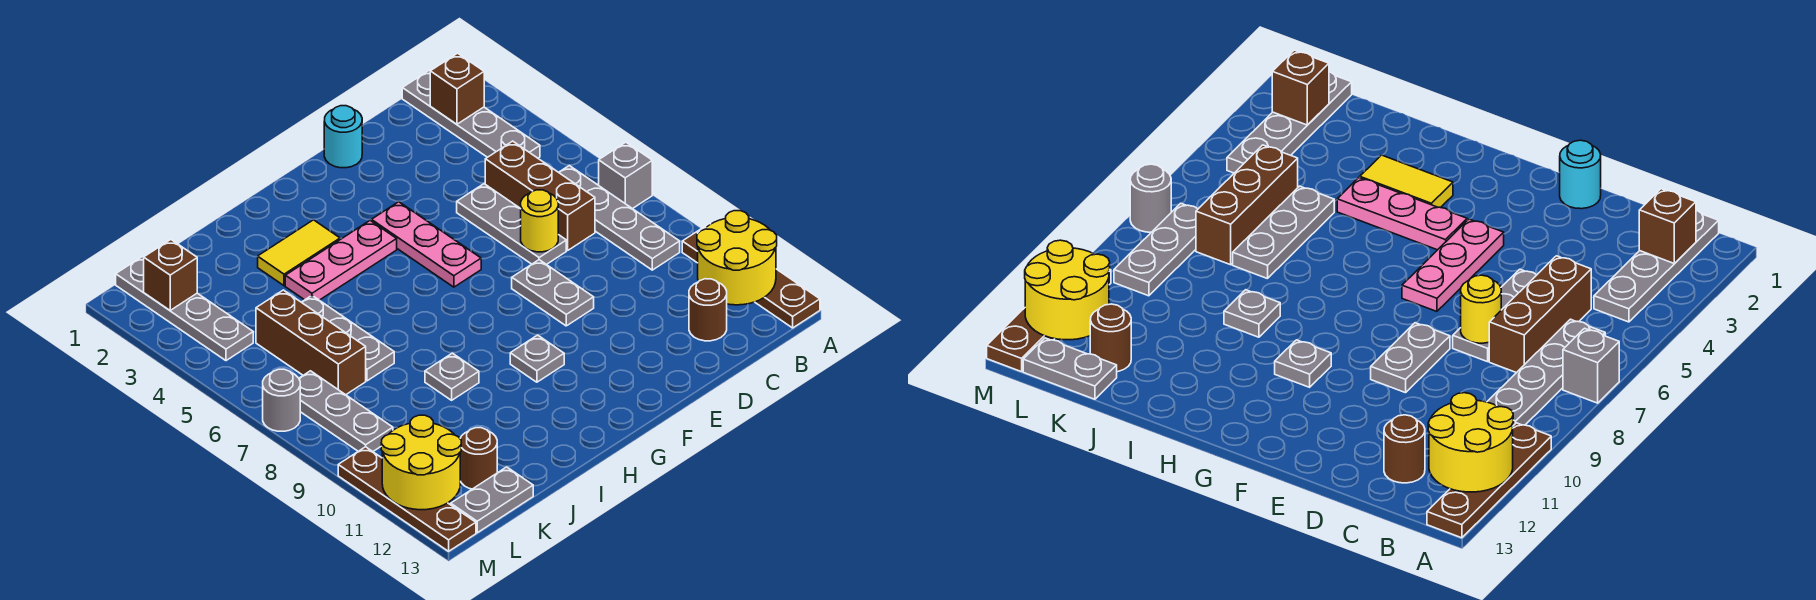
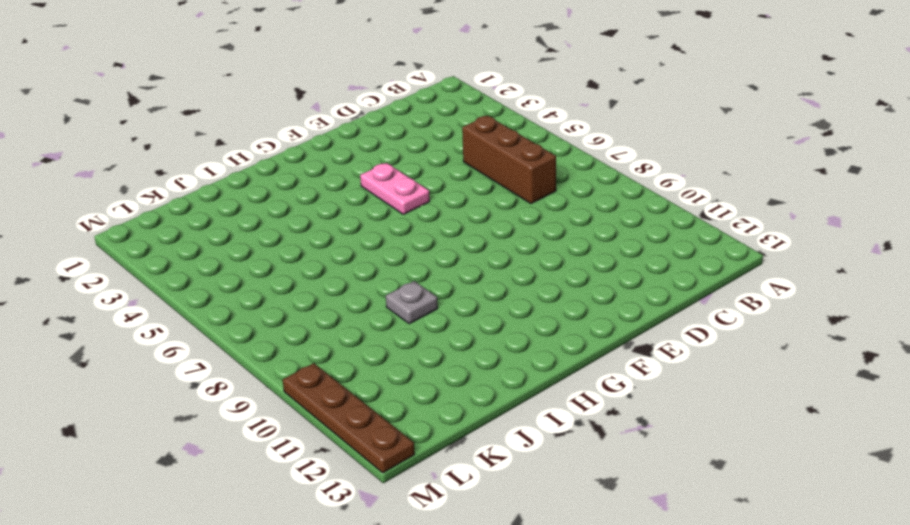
pink plate F4:F5 level 1 -> pink plate F4:F6 level 1
none -> grey brick A7 level 1
none -> brown plate A10:A13 level 1
none -> grey plate B1:B4 level 1

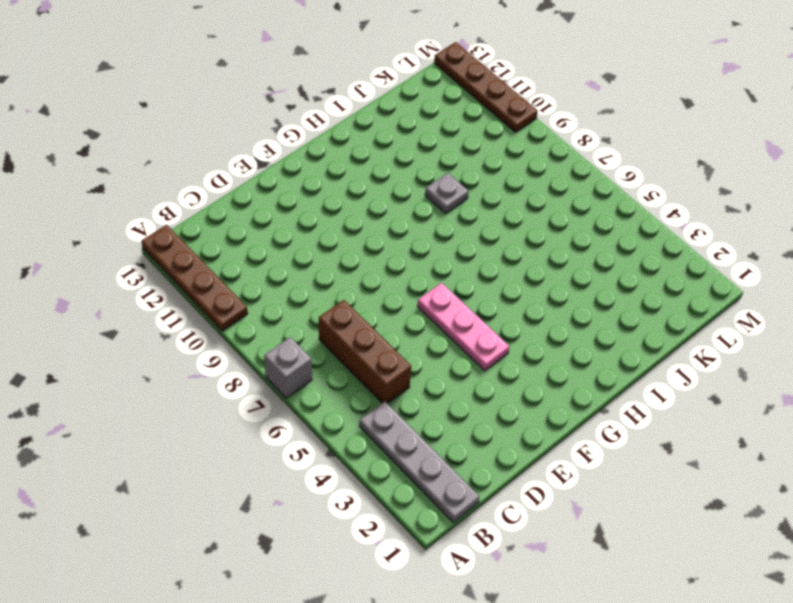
none -> grey plate B6:B9 level 1
none -> brown round brick C12 level 1
none -> grey plate D5:D7 level 1

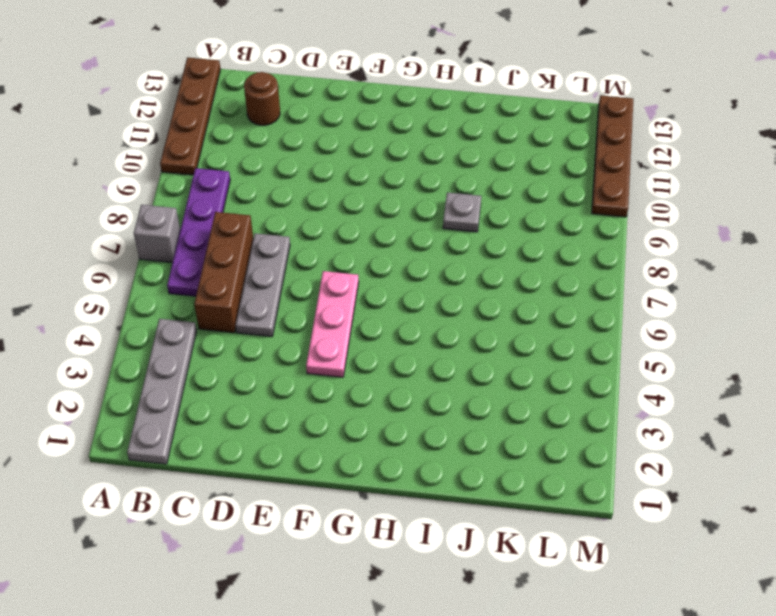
purple plate B6:B9 level 1 -> grey plate B6:B9 level 1
none -> cyan round brick E1 level 1
none -> grey plate E8:E9 level 1
none -> pink plate G4:I4 level 1

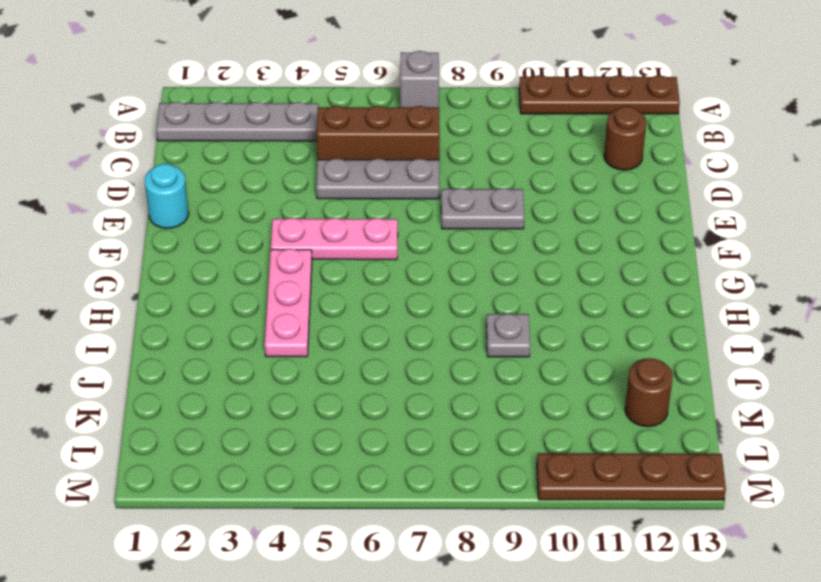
none -> grey plate B6:B9 level 1
none -> grey plate G10 level 1
none -> yellow tile H3:I3 level 1

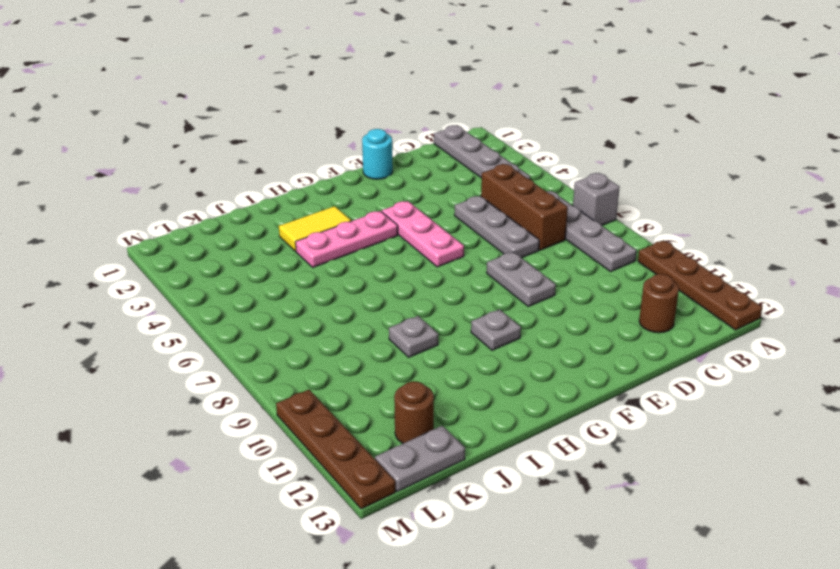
none -> grey plate J5:J7 level 1
none -> brown brick K5:K7 level 1
none -> grey plate L1:L4 level 1

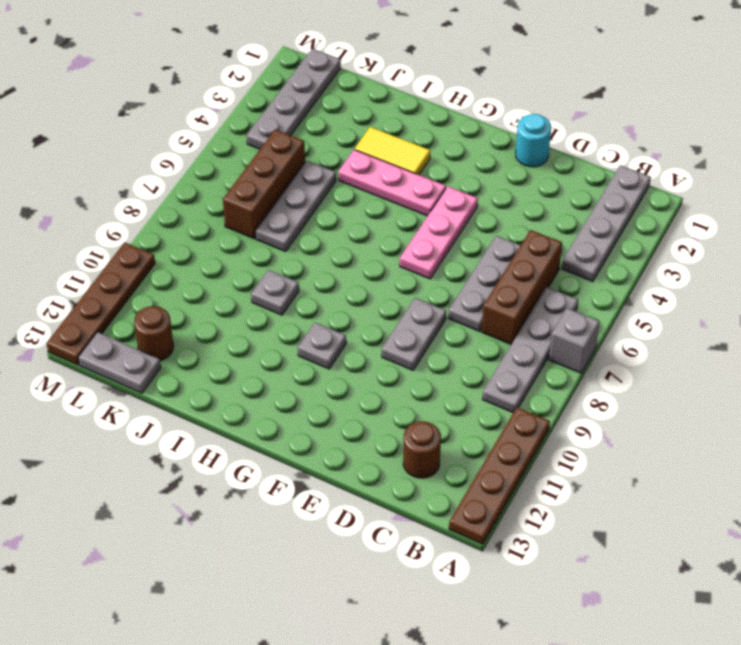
none -> grey plate L7:L9 level 1
none -> grey round brick M7 level 1
none -> yellow round brick A11:B12 level 2

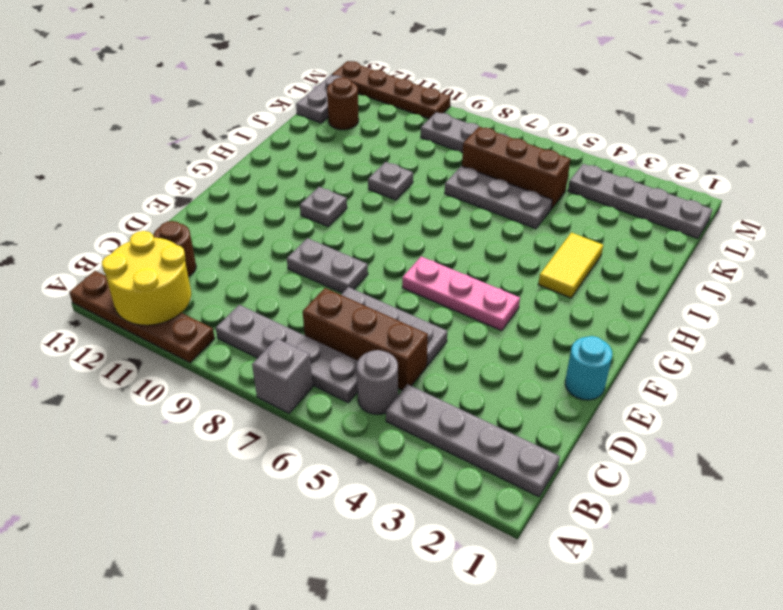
grey round brick B5 level 1 -> grey round brick M7 level 1
none -> pink plate G4:I4 level 1
none -> brown brick B2 level 2
none -> yellow round brick D7 level 2

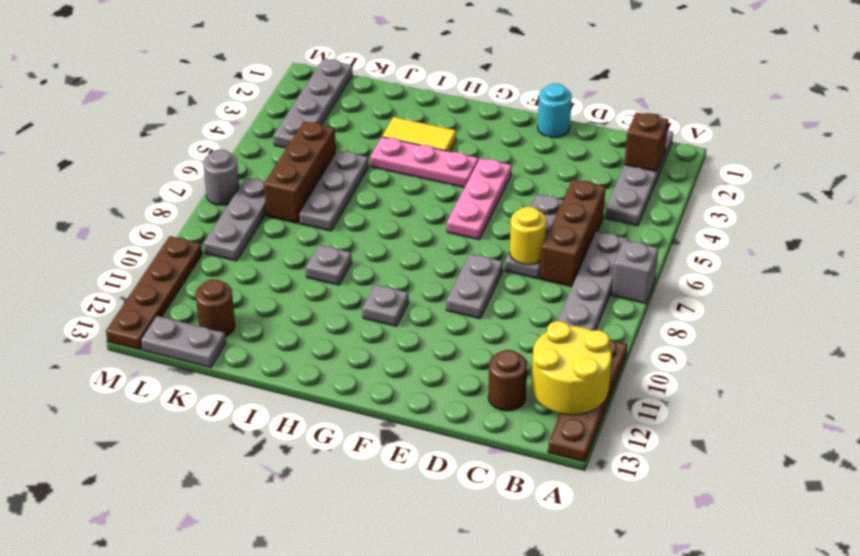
none -> brown brick L2 level 2
none -> yellow round brick L11:M12 level 2

